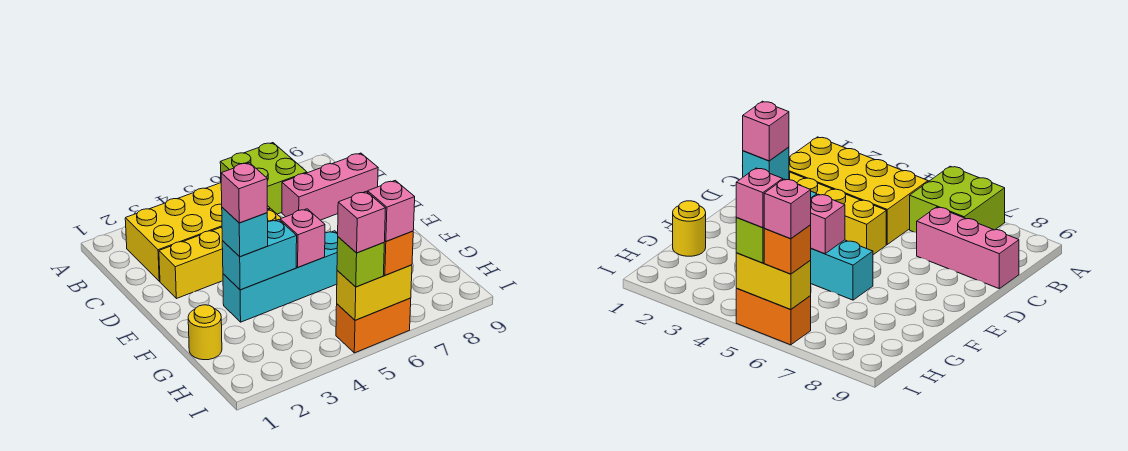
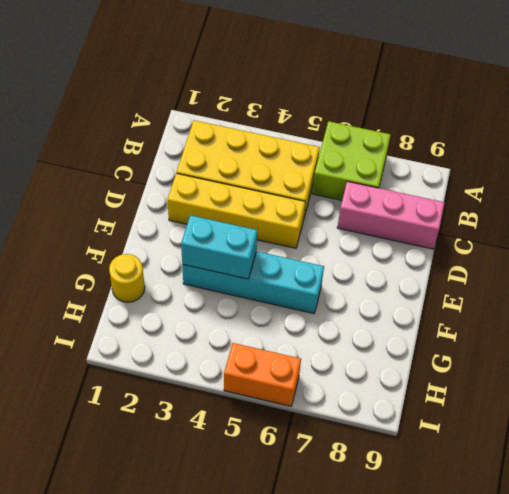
none -> pink brick F5 level 2
none -> yellow brick I5:I6 level 2
none -> cyan brick F3 level 3

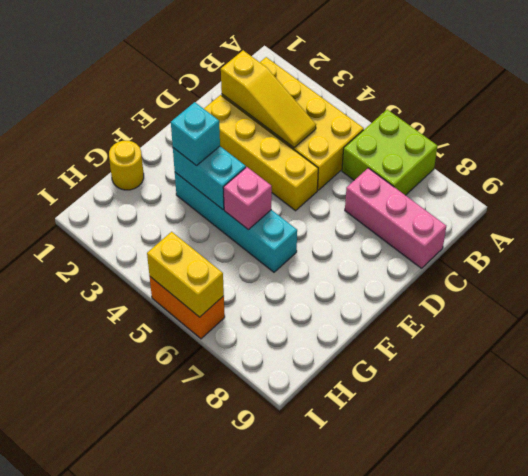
yellow slope C2:C4 level 2 top 2 -> none
none -> lime brick I5 level 3
none -> orange brick I6 level 3
none -> pink brick F3 level 4

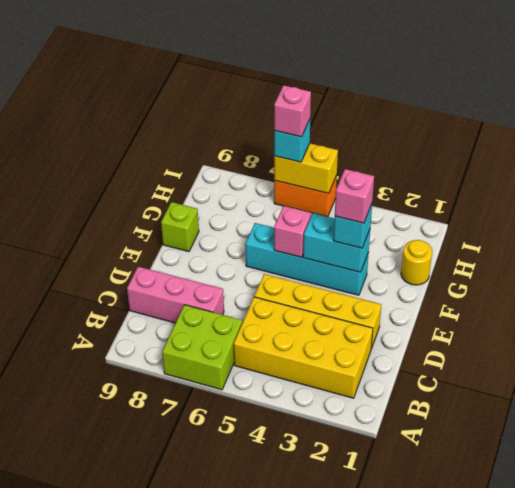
lime brick F9 level 1 -> lime brick I5 level 3
cyan brick I6 level 3 -> orange brick I6 level 3
none -> pink brick I5 level 4

